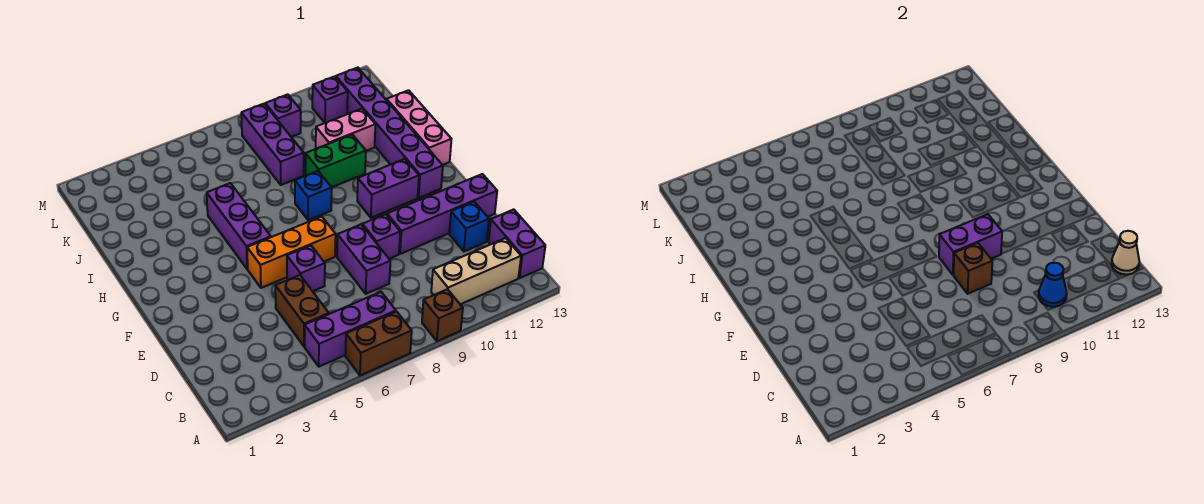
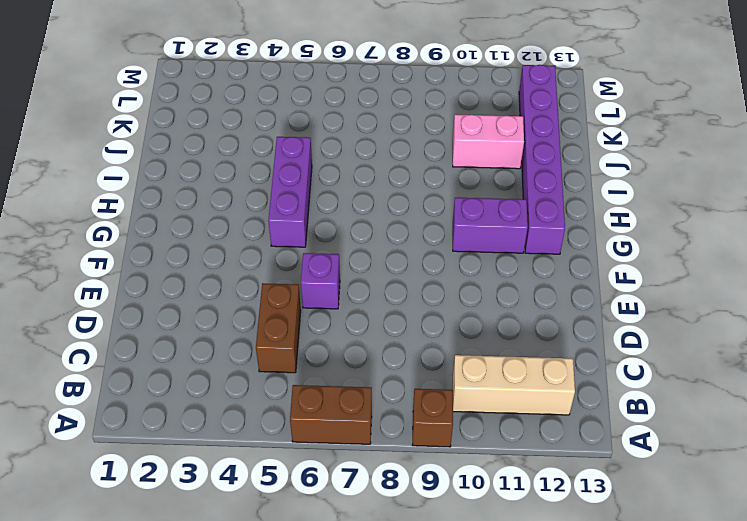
none -> purple brick B5:B7 level 1
none -> purple brick B13:C13 level 1
none -> purple brick D8:E8 level 1

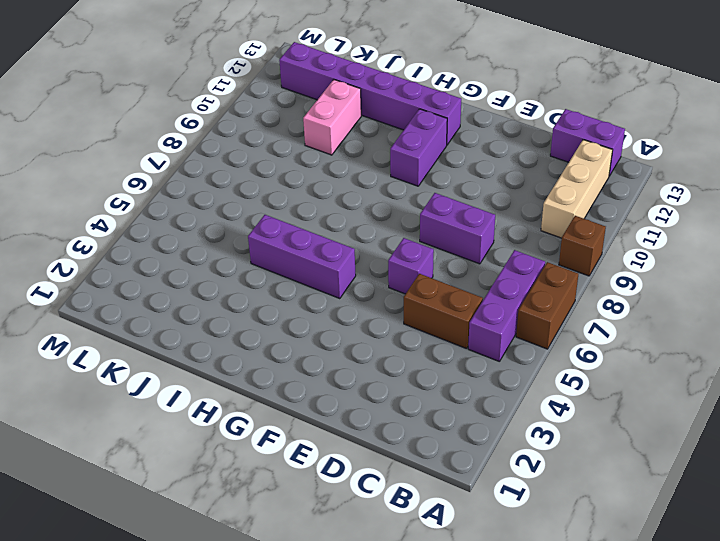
none -> blue brick D12 level 1
none -> purple brick E9 level 1
none -> purple brick E10:E13 level 1

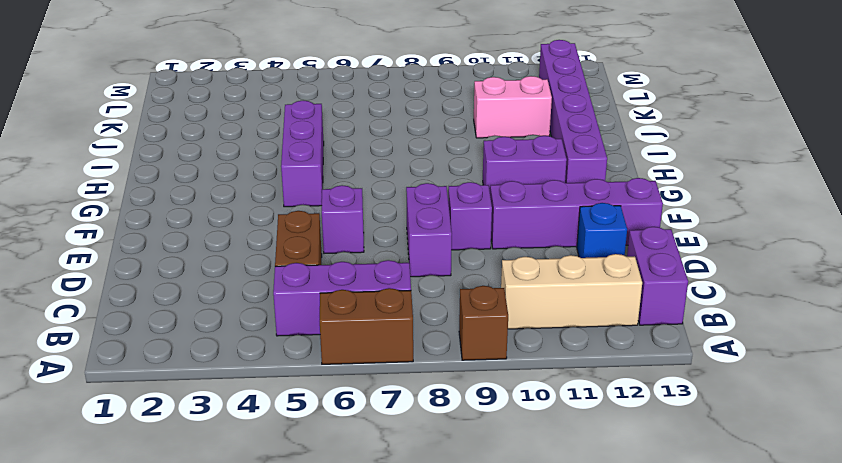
none -> orange brick F5:F7 level 1
none -> blue brick H8 level 1
none -> pink brick H13:J13 level 1

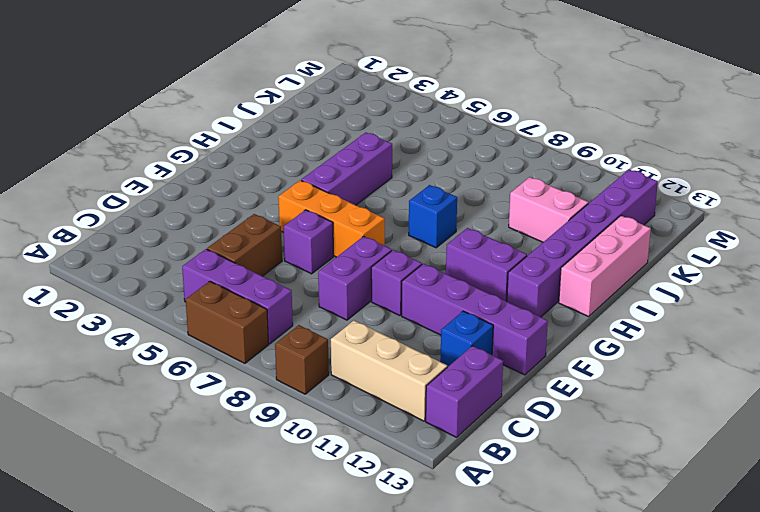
none -> green brick I9:I10 level 1
none -> purple brick J8:L8 level 1
none -> purple brick L9 level 1

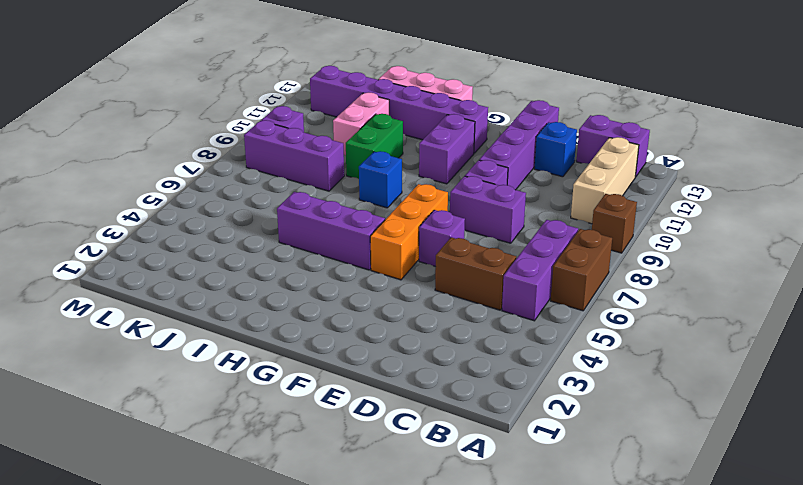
none -> purple brick L11 level 1
none -> blue cone B10 level 2
none -> tan cone B13 level 2

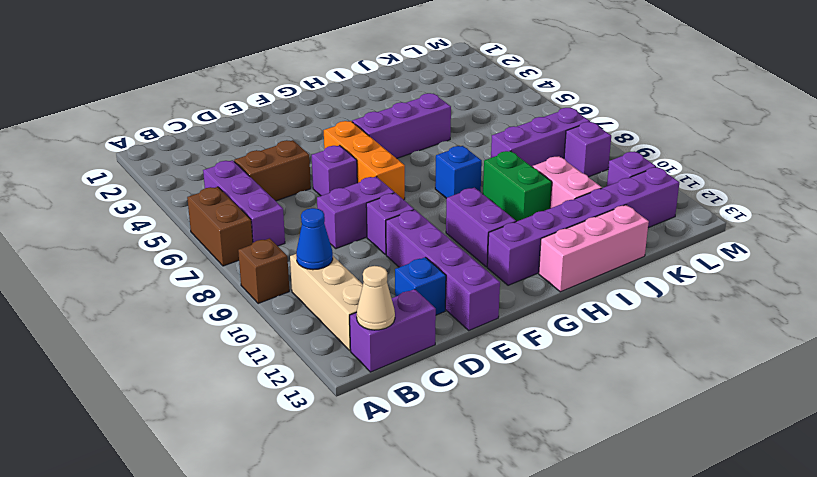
none -> brown brick D8 level 2
none -> purple brick E8:E9 level 2

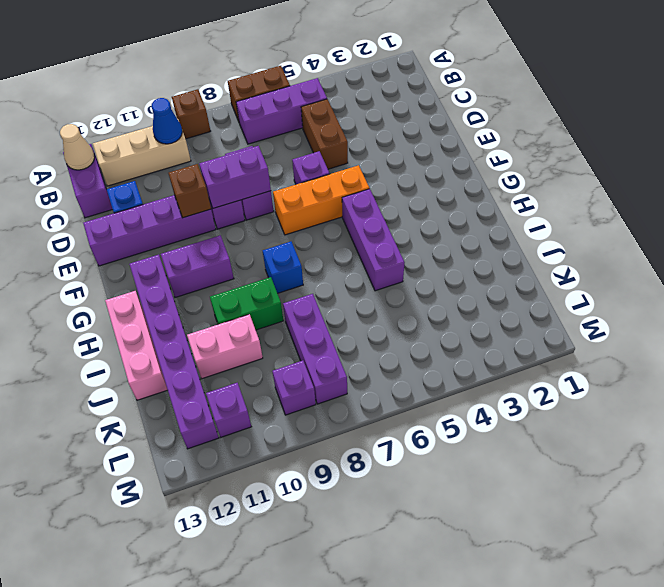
brown brick E10 level 2 -> brown brick D8 level 2

